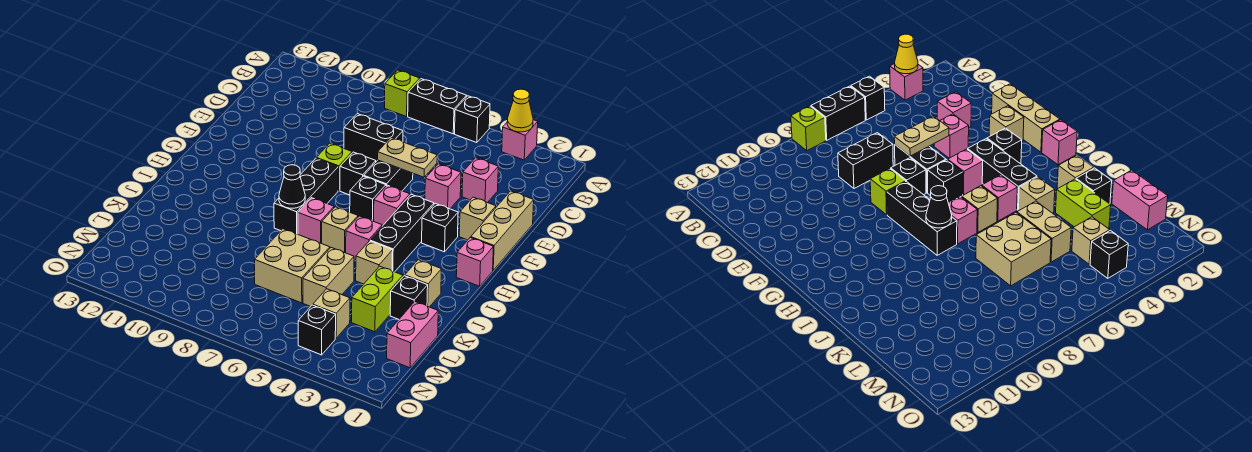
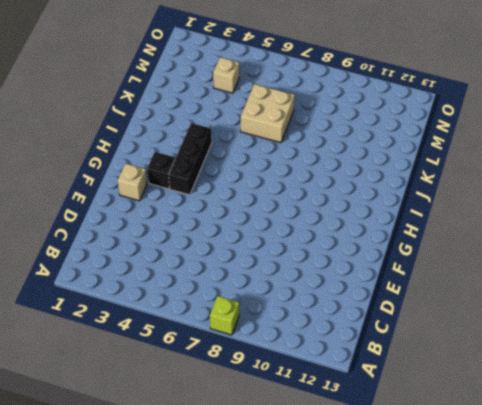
none -> pink brick A3 level 1
none -> black brick A5 level 1
none -> black brick A6:A7 level 1
none -> pink brick D3 level 1

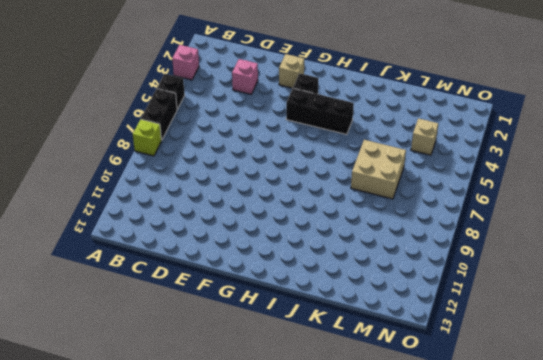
none -> black brick D7:D8 level 1
none -> tan brick E1:G1 level 1
none -> pink brick E4 level 1
none -> black brick E6:F6 level 1

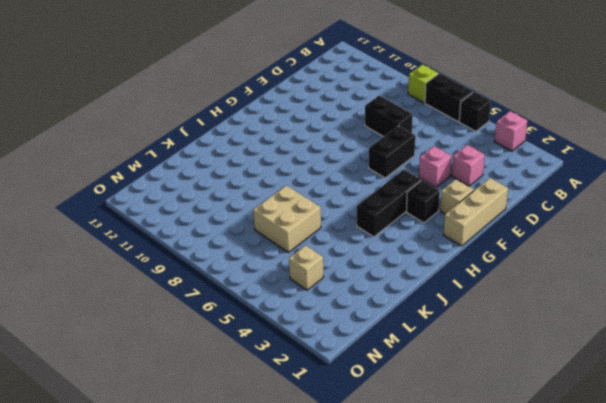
none -> black brick F7 level 1
none -> lime brick F8 level 1
none -> pink brick G5 level 1
none -> black brick G6 level 1

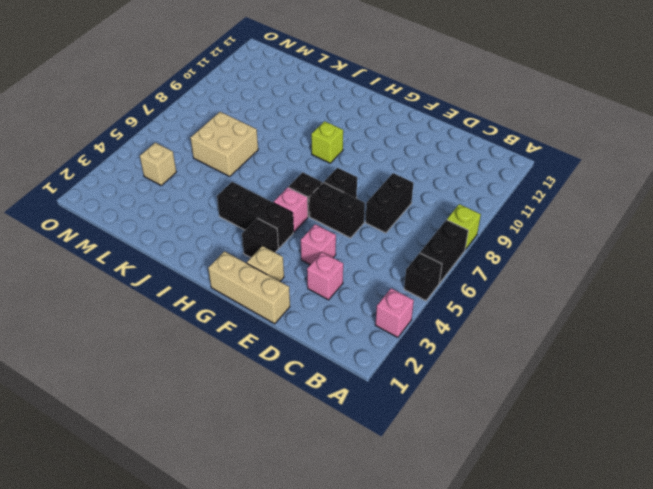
lime brick H9 level 1 -> lime brick F8 level 1
none -> black brick G8:I8 level 1
none -> pink brick H1 level 1
none -> pink brick I5 level 1
none -> tan brick I6 level 1

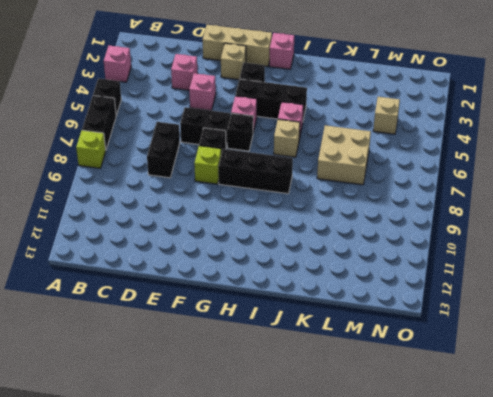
none -> pink brick I7 level 1
none -> tan brick J2 level 1
none -> tan brick J4 level 1
none -> black brick K2 level 1

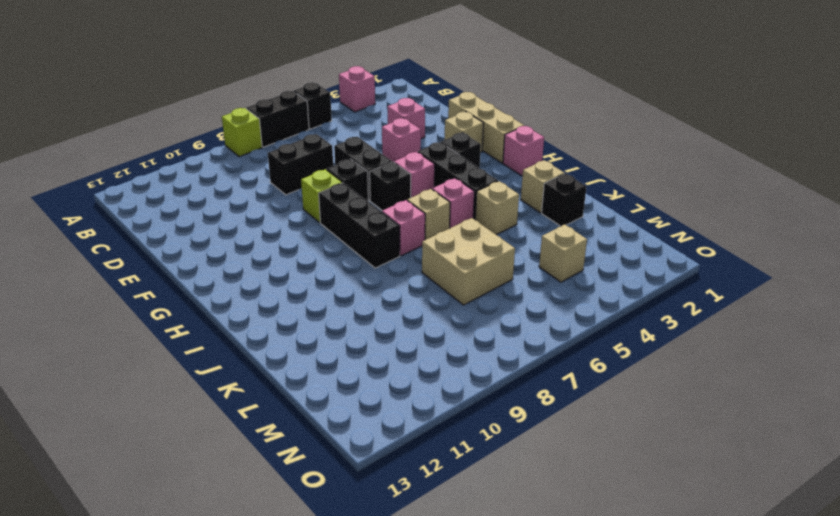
none -> lime brick K3:L3 level 1
none -> tan brick K5:L5 level 1
none -> pink brick L1:M1 level 1
none -> black brick N4 level 1

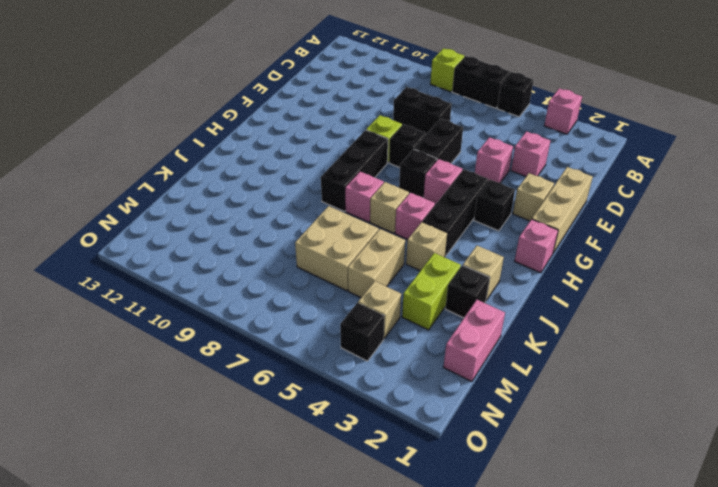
none -> yellow cone A3 level 2
none -> tan plate E5:E6 level 2
none -> black cone I8 level 2

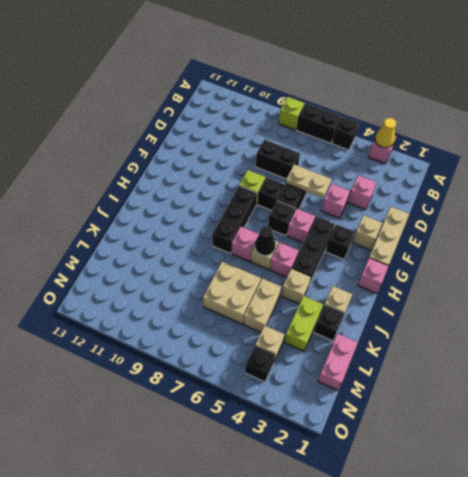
black cone I6 level 2 -> black cone I8 level 2

